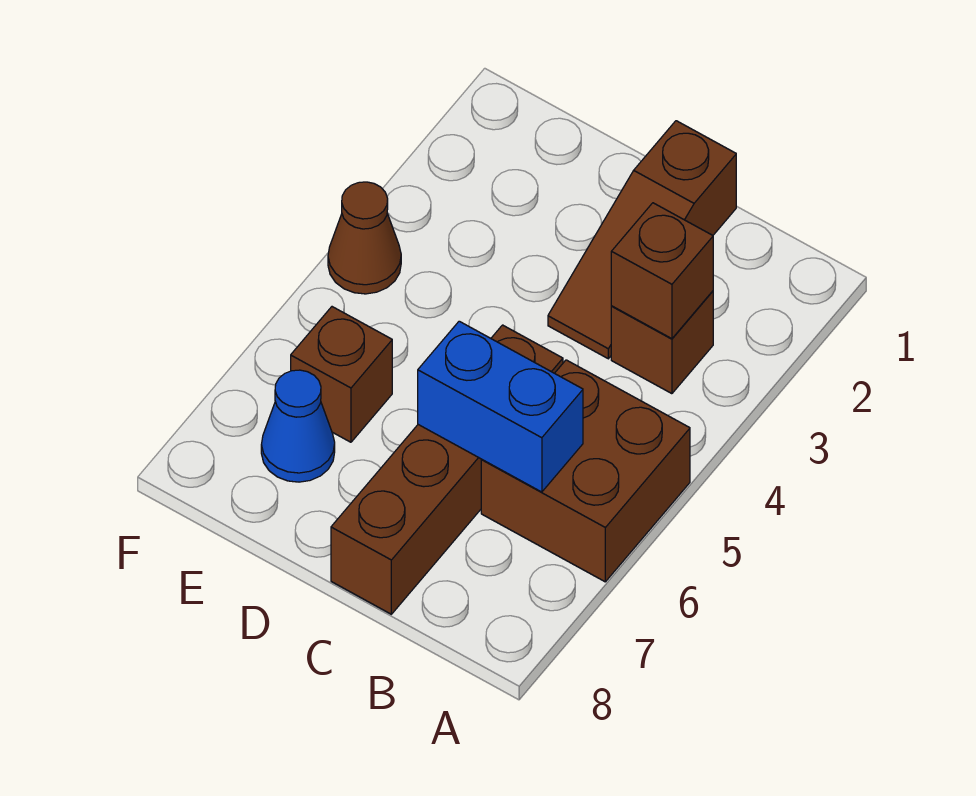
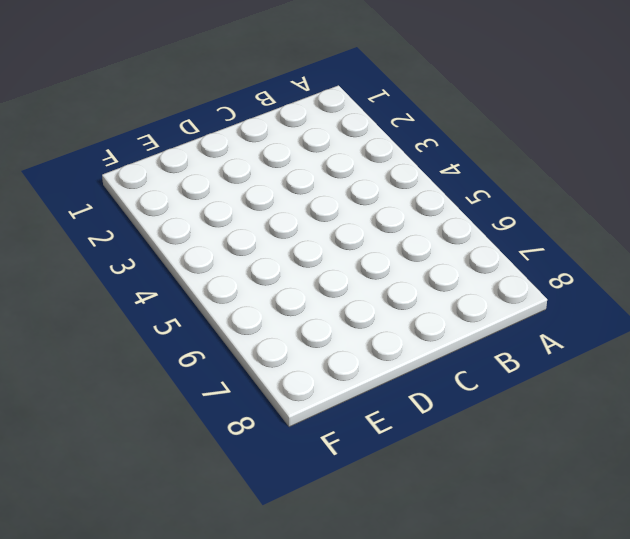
none -> brown brick A5:B6 level 1
none -> brown brick B3 level 1

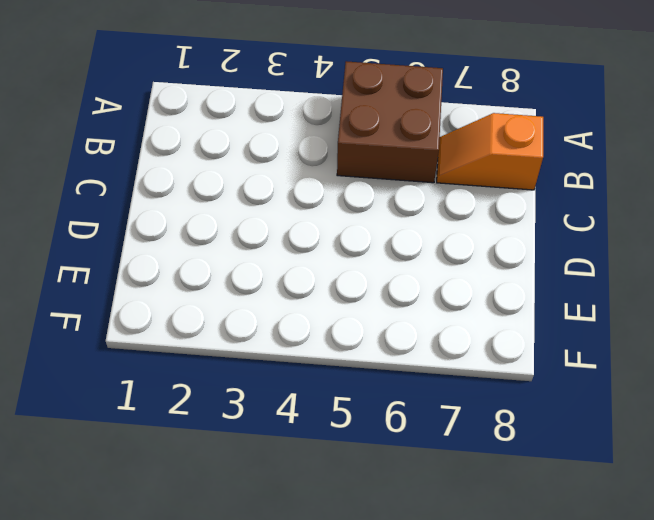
orange slope B7:B8 level 1 top 8 -> none
none -> brown brick B3 level 1
none -> brown slope C1:C3 level 1 top 1

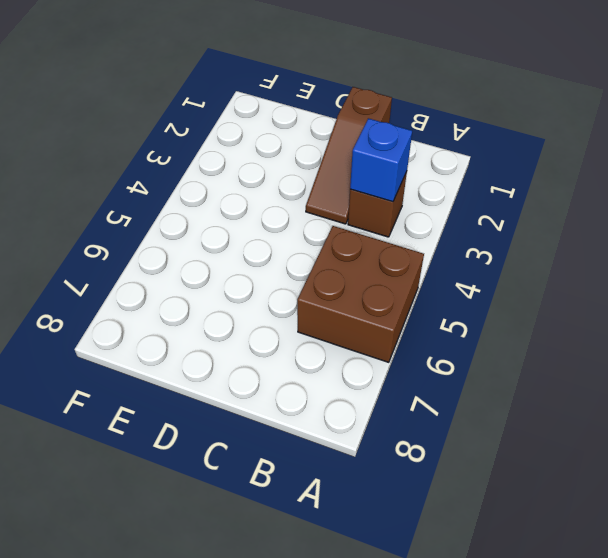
blue brick B3 level 2 -> brown brick B3 level 2
none -> brown brick C5:C8 level 1
none -> brown brick E6 level 1

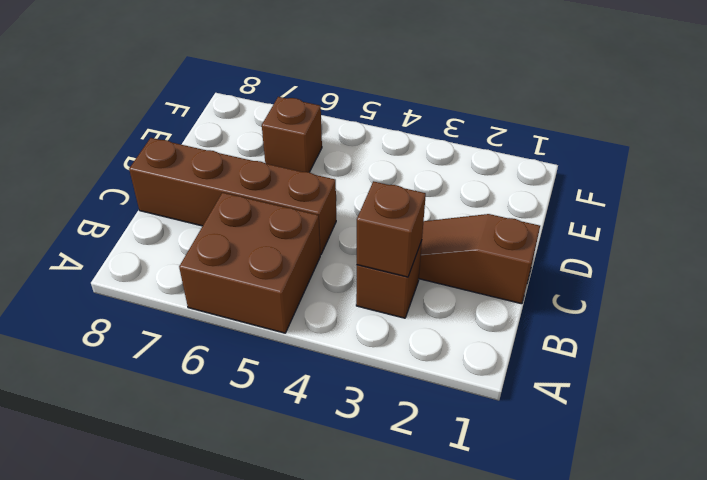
none -> blue cone E7 level 1
none -> brown cone F4 level 1

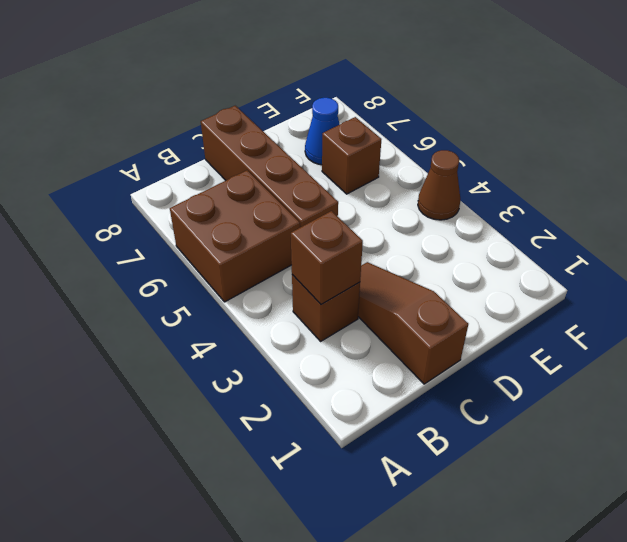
none -> blue brick B6:C6 level 2

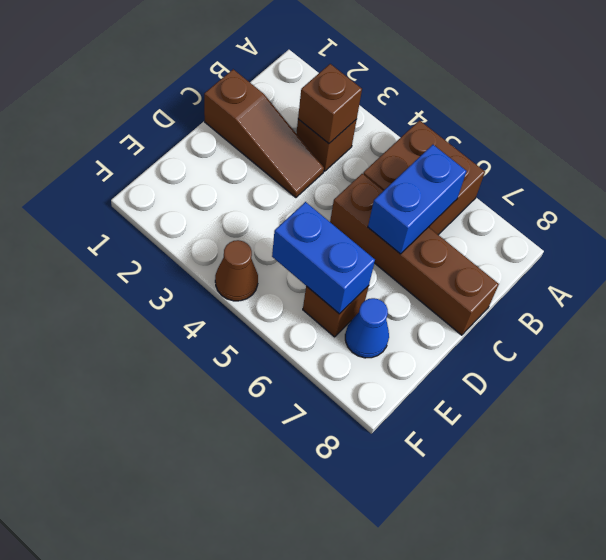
blue brick E5:E6 level 2 -> none

